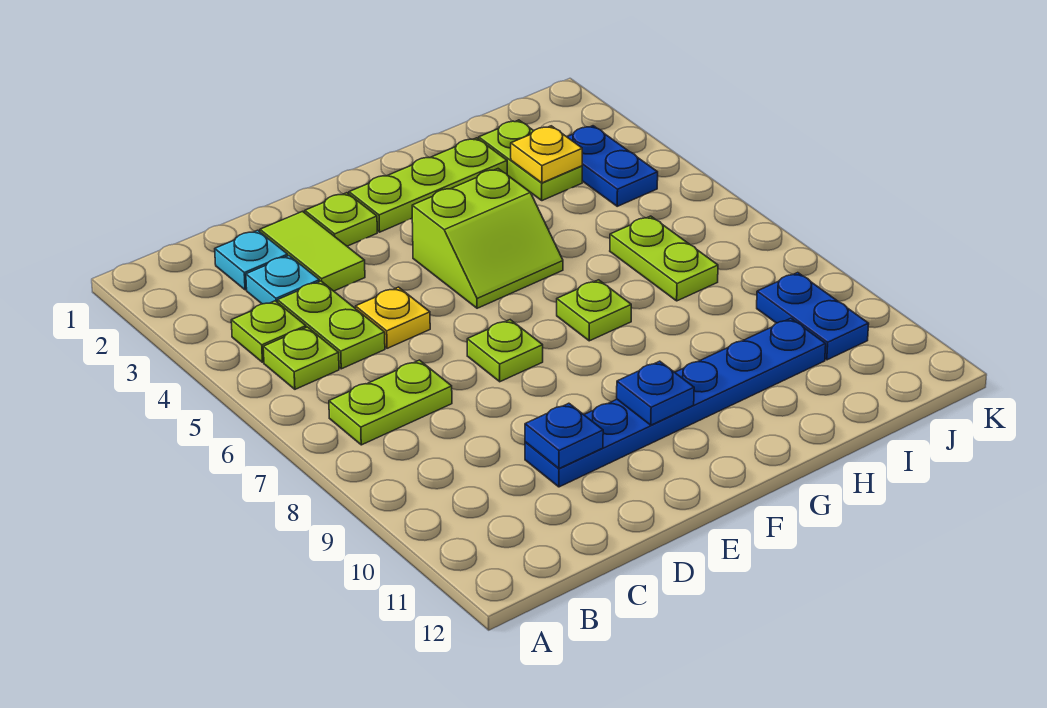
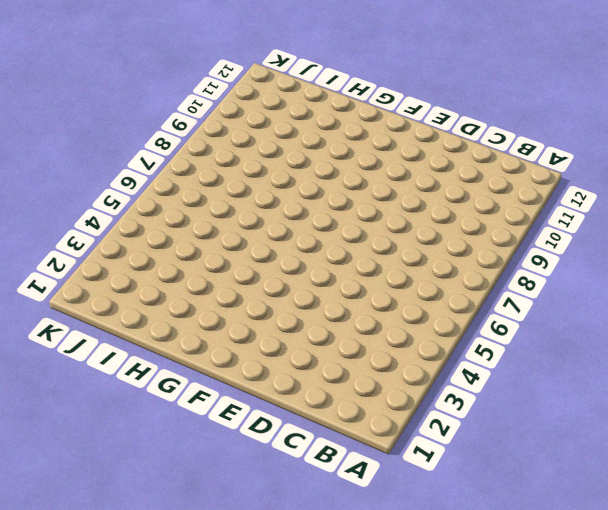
none -> lime plate B4 level 1
none -> lime plate B5 level 1
none -> lime plate B7:C7 level 1

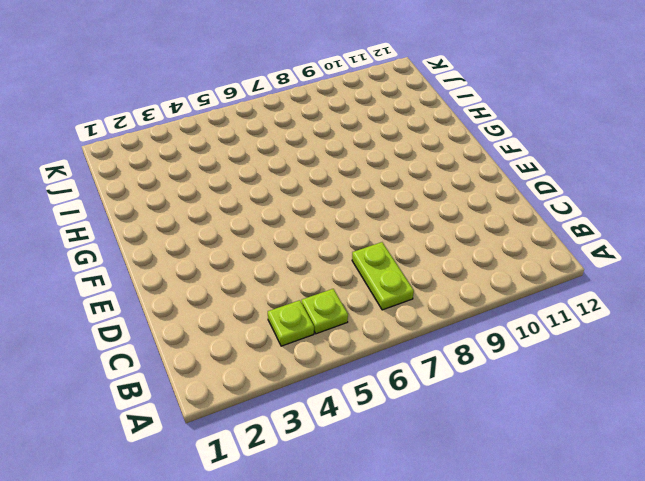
none -> cyan plate C2 level 1
none -> cyan plate C3 level 1
none -> lime plate C4:C5 level 1

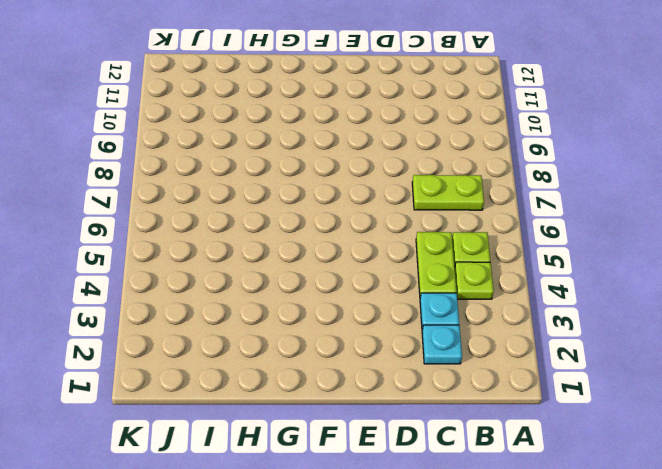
none -> lime tile D2:D3 level 1
none -> yellow plate D5 level 1
none -> blue plate D10:I10 level 1

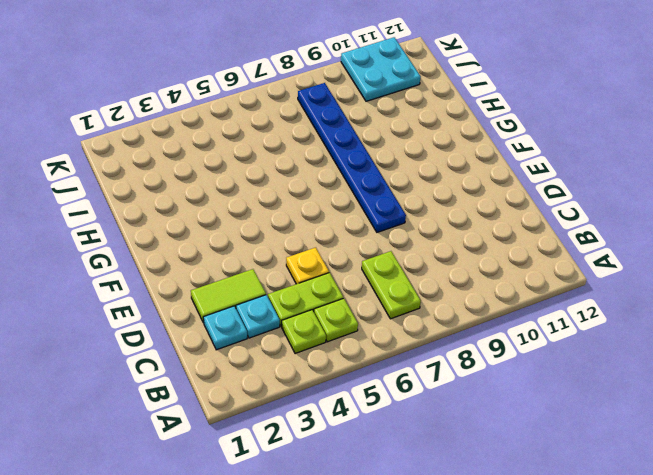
blue plate E8:J8 level 1 -> blue plate D10:I10 level 1
cyan plate J10:K11 level 1 -> blue plate J9:J10 level 1
none -> lime plate E2 level 1
none -> lime plate E7 level 1
none -> lime plate F2:H2 level 1

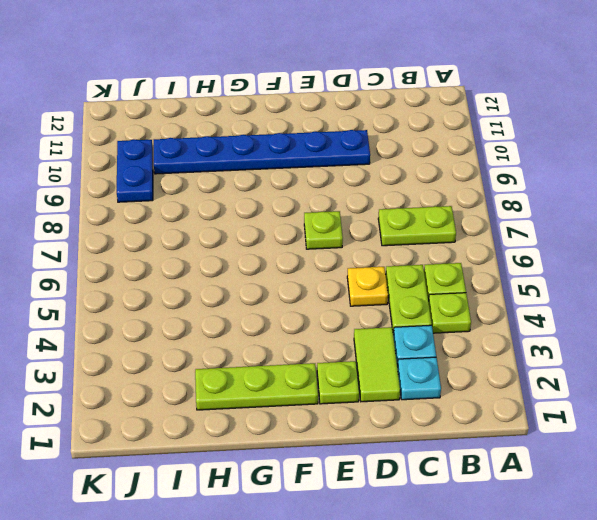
none -> lime slope F4:G5 level 1 top 4
none -> lime plate G7 level 1
none -> lime plate I2:I3 level 1

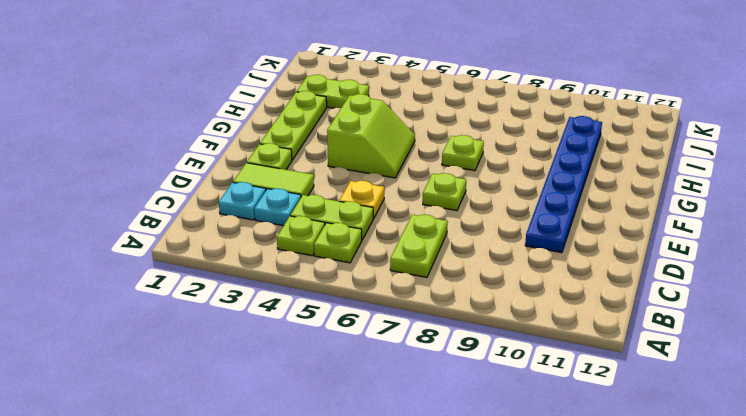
none -> lime plate I6:I7 level 1
none -> blue plate J3:J4 level 1
none -> blue plate J9:J10 level 1

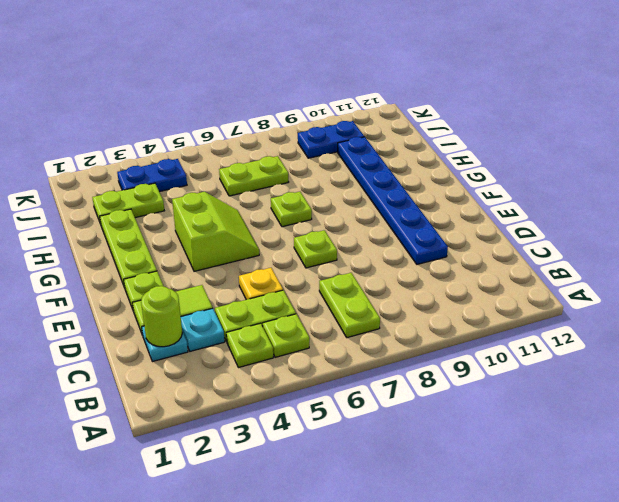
lime round brick C2 level 2 -> none
none -> blue plate D10 level 2
none -> blue plate F10 level 2
none -> yellow plate I3 level 2

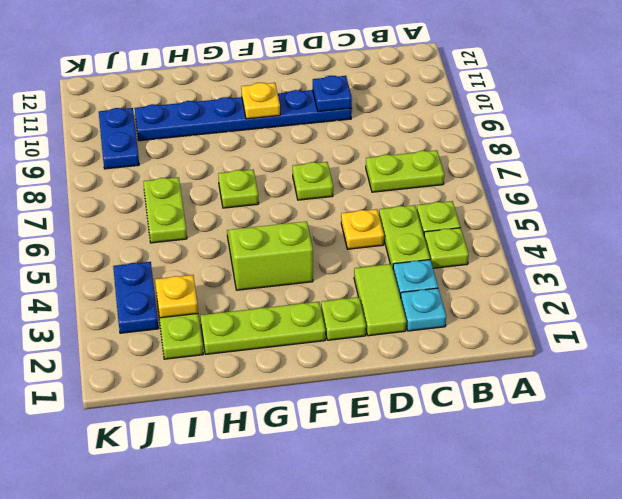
yellow plate F10 level 2 -> blue plate F10 level 2

